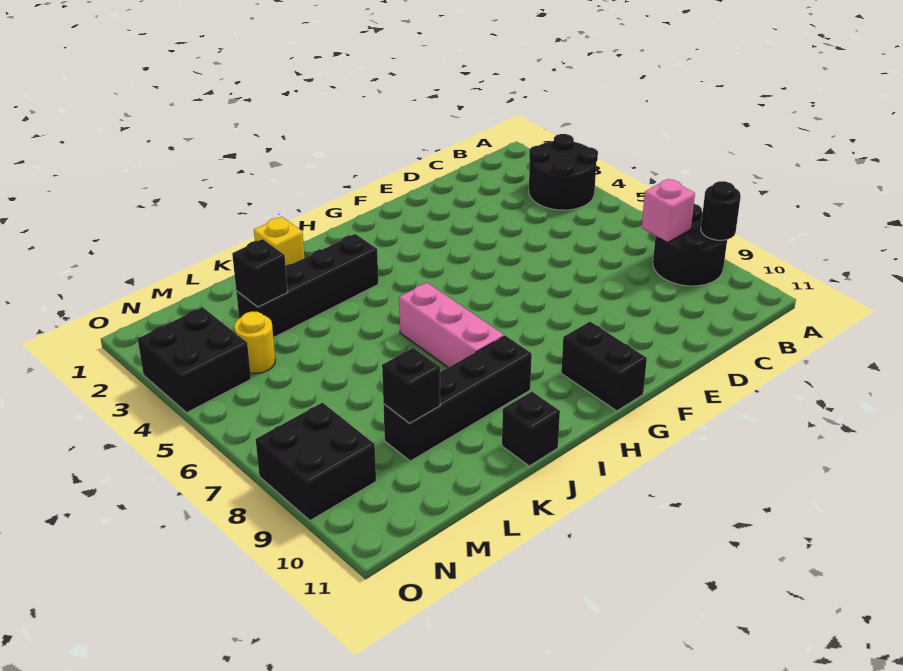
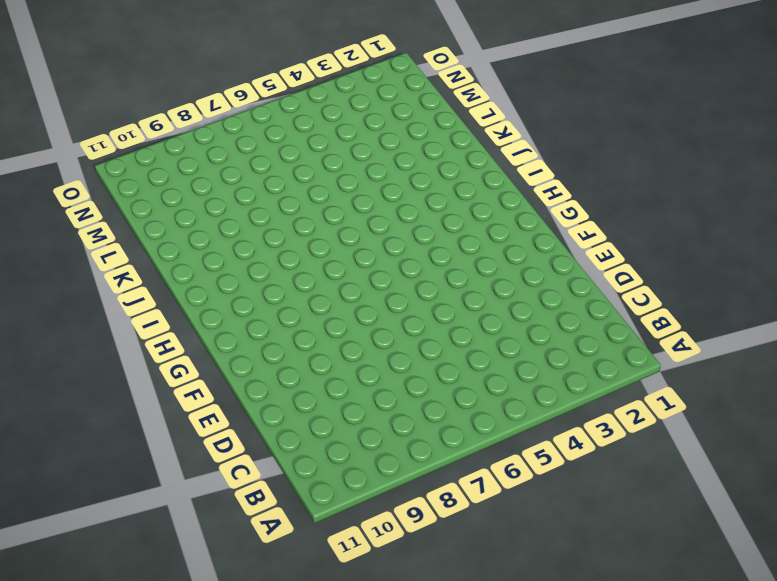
none -> black round brick A3:B4 level 1
none -> black round brick A8:B9 level 1
none -> black brick G10:G11 level 1

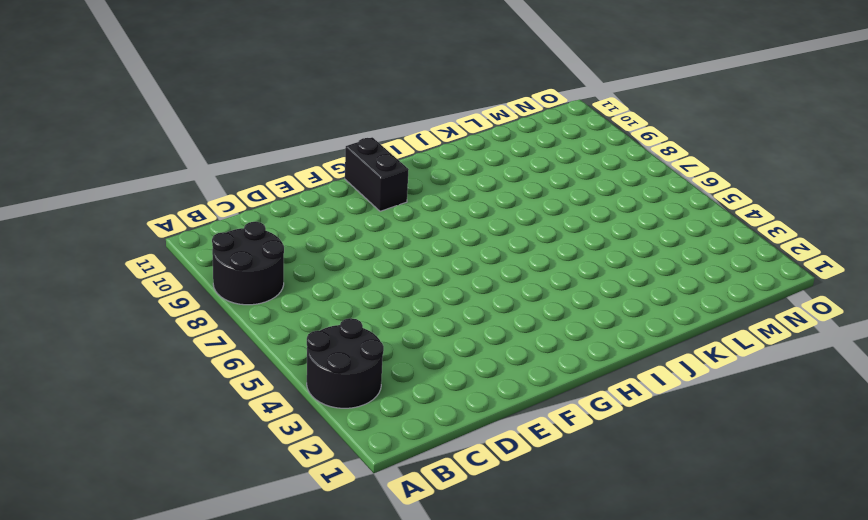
none -> black brick I3:L3 level 1
none -> pink brick I6:I8 level 1
none -> black brick I9:L9 level 1

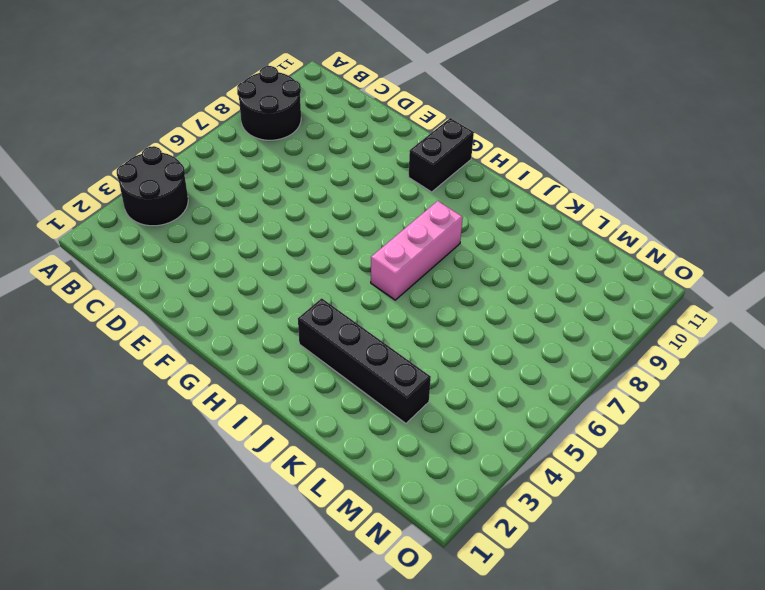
none -> black brick I9:L9 level 1
none -> yellow brick J1 level 1
none -> black brick J11 level 1

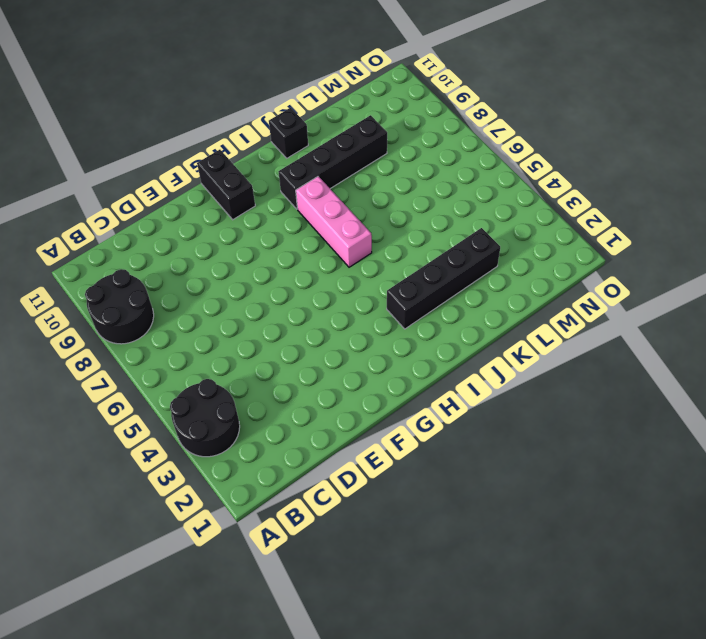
none -> yellow brick J1 level 1
none -> yellow round brick M4 level 1
none -> black brick N3:O4 level 1

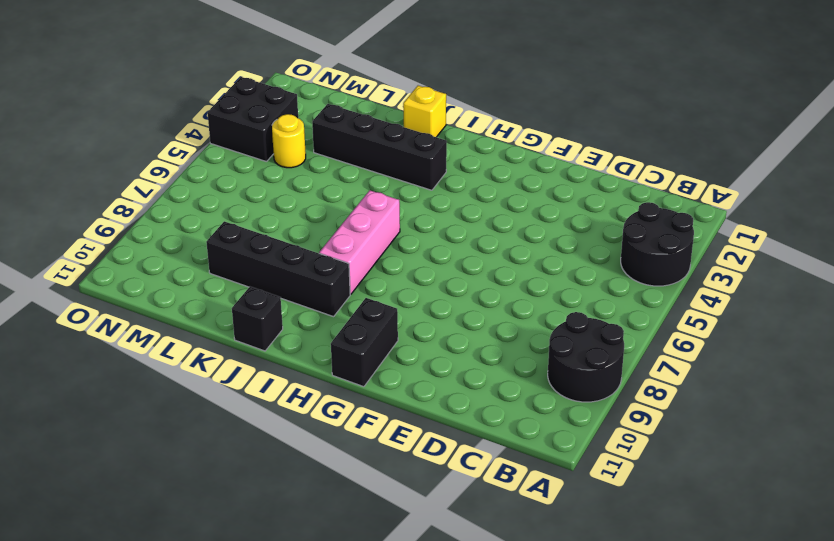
none -> black brick N8:O9 level 1
none -> black round brick A9 level 2
none -> pink brick B8 level 2

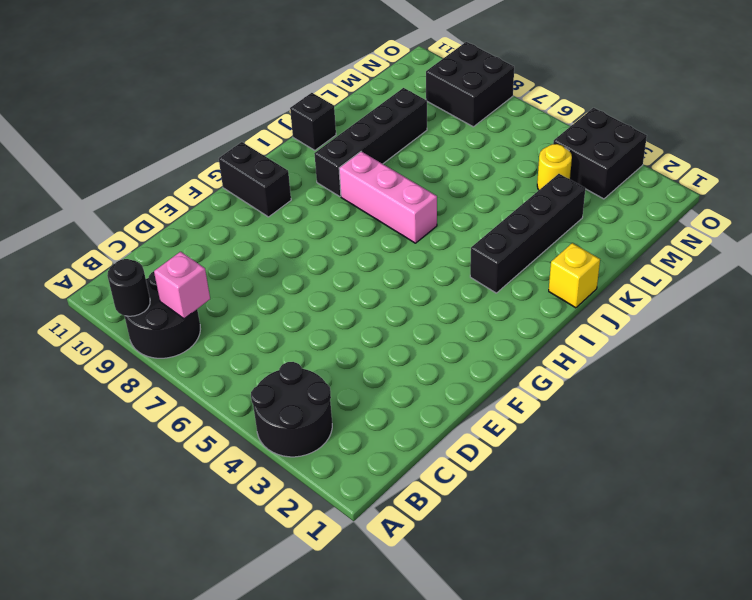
none -> black brick L3 level 2
none -> black brick L9 level 2

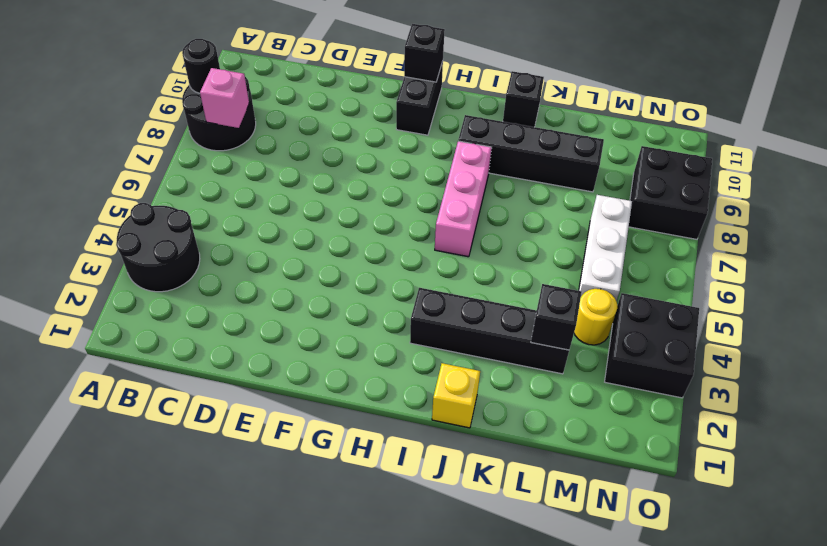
black brick G11 level 2 -> black brick L9 level 2
white brick M5:M7 level 1 -> none

